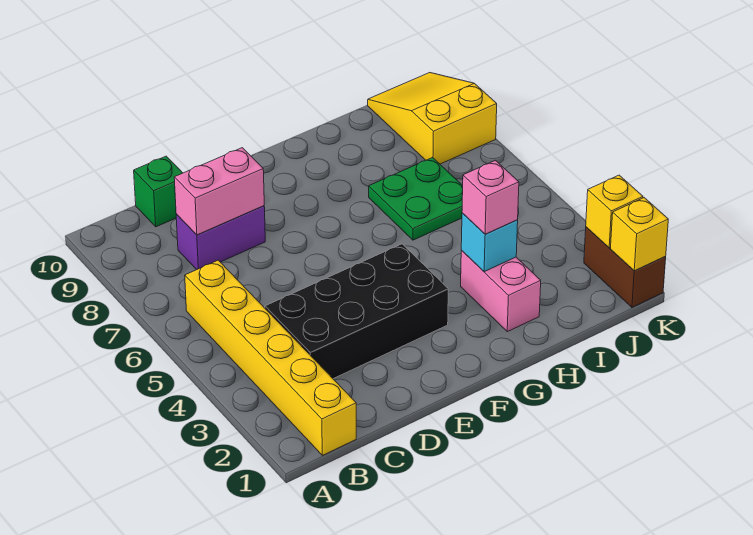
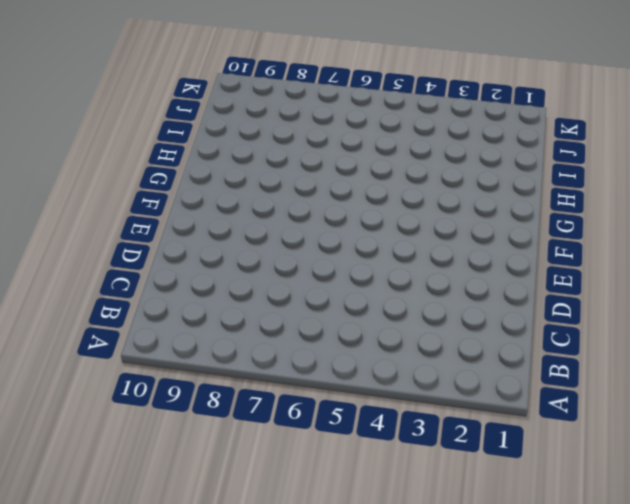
none -> yellow brick B1:B6 level 1
none -> black brick C3:F4 level 1
none -> purple brick C8:D8 level 1

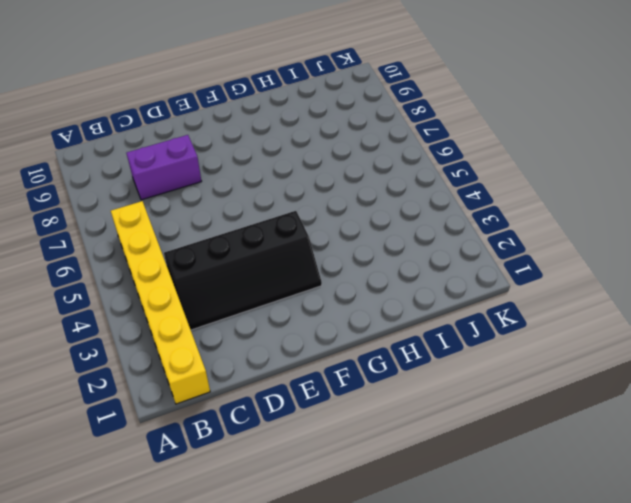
black slope C3:F4 level 1 top 4 -> black brick C3:F4 level 1
none -> green brick C10 level 1
none -> pink brick H2:H3 level 1
none -> green plate H6:I7 level 1

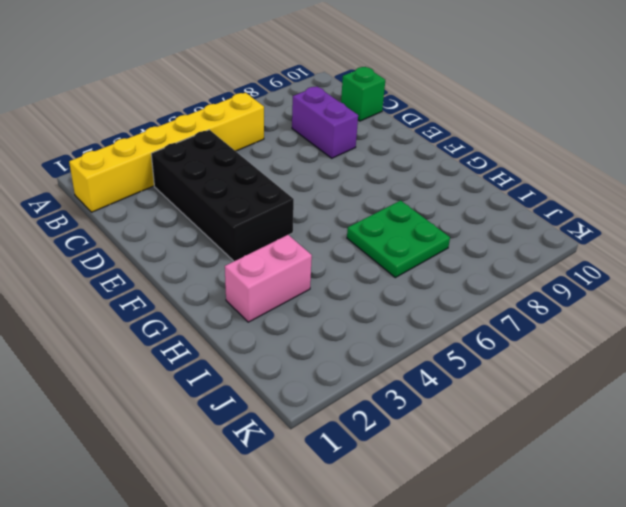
none -> yellow slope J8:K10 level 1 top 8
none -> brown brick K1:K2 level 1
none -> pink brick C8:D8 level 2

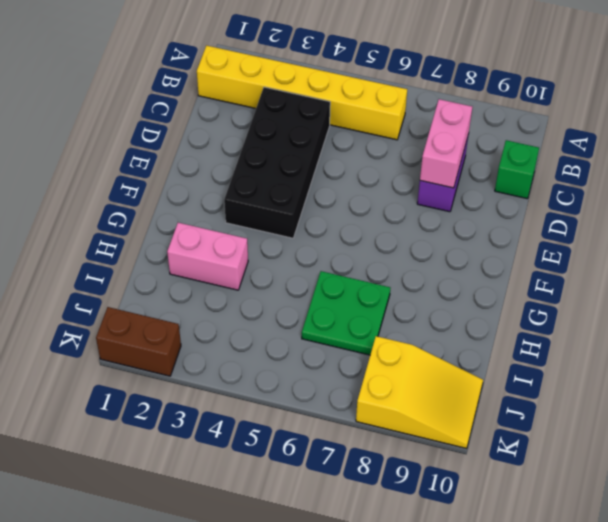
none -> cyan brick H3 level 2
none -> yellow brick K1 level 2
none -> yellow brick K2 level 2

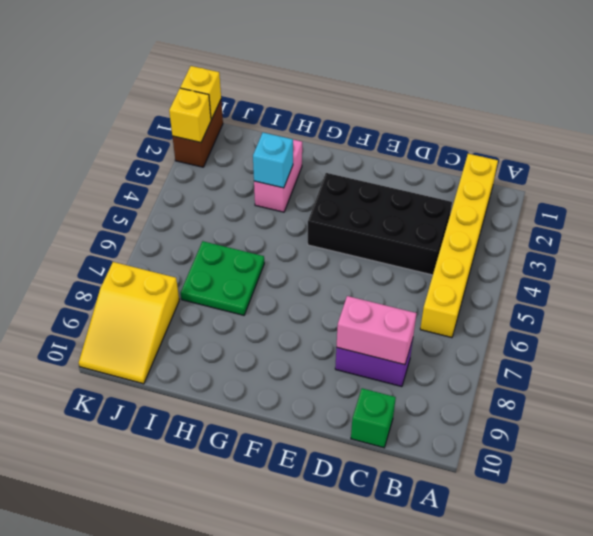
none -> pink brick H3 level 3

